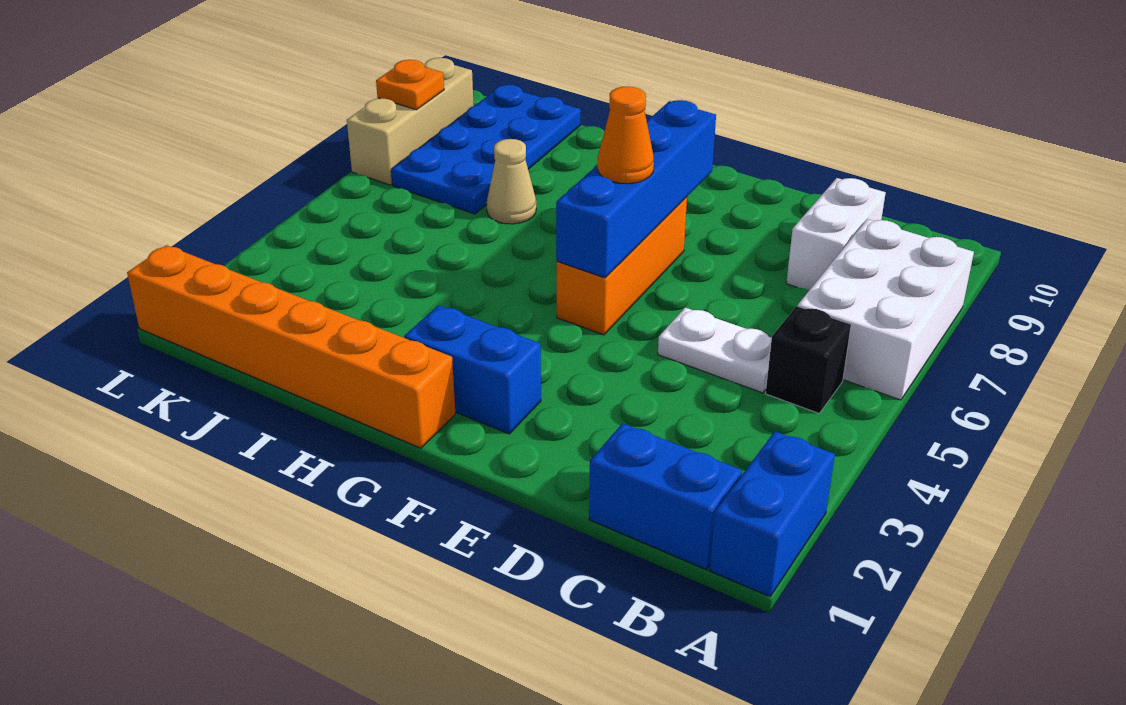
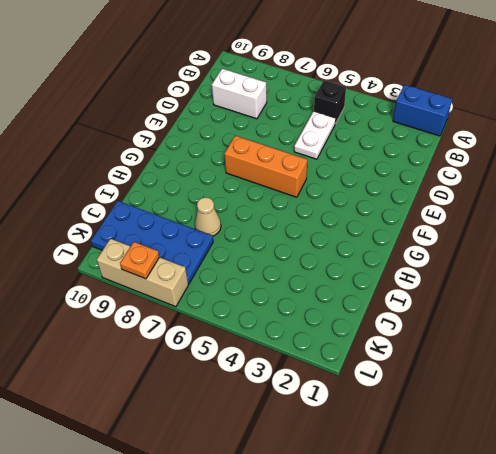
none -> white brick A6:B8 level 1
none -> blue brick B1:C1 level 1
none -> blue brick F2:G2 level 1

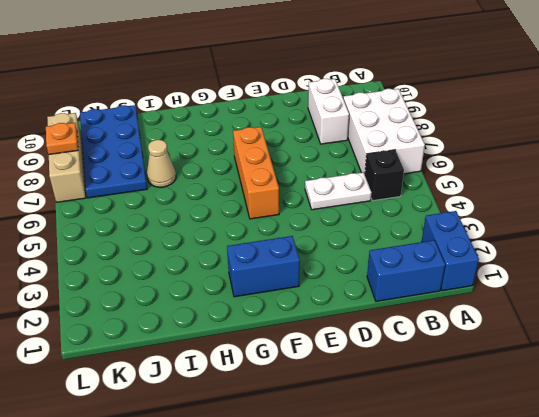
none -> orange brick G1:L1 level 1
none -> blue brick F5:F8 level 2
none -> orange cone F6 level 3

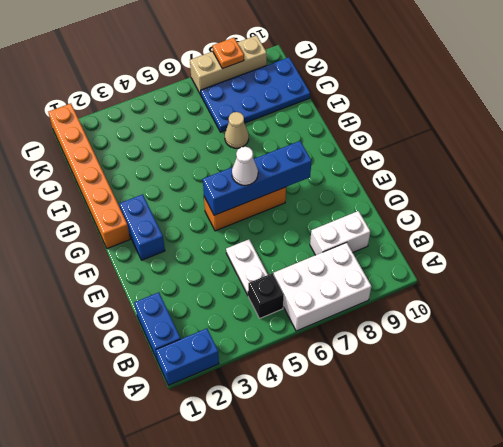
white cone F6 level 3 -> orange cone F6 level 3

